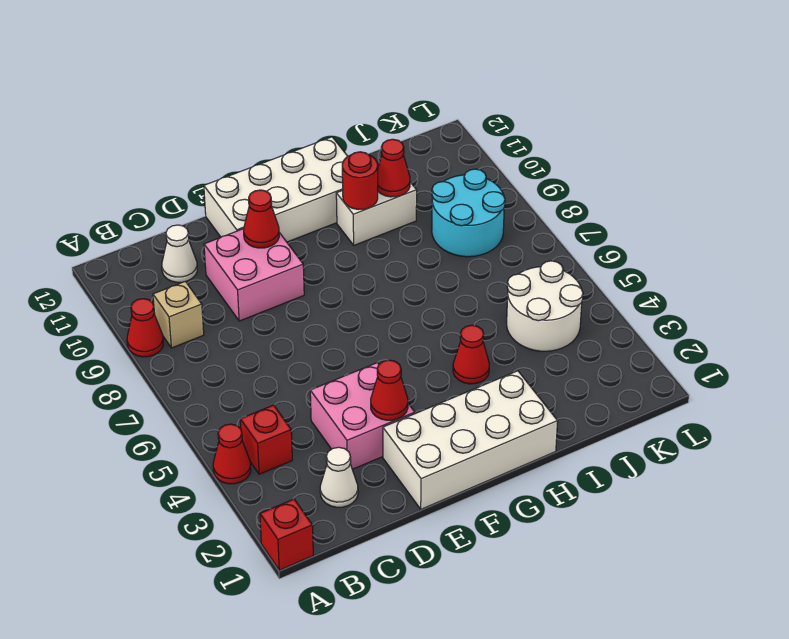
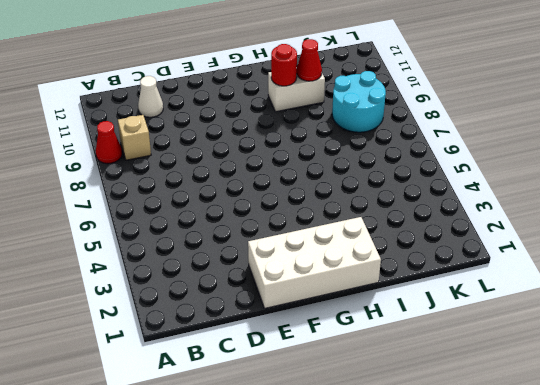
none -> red brick A1 level 1
none -> red cone A4 level 1
none -> red brick B4 level 1

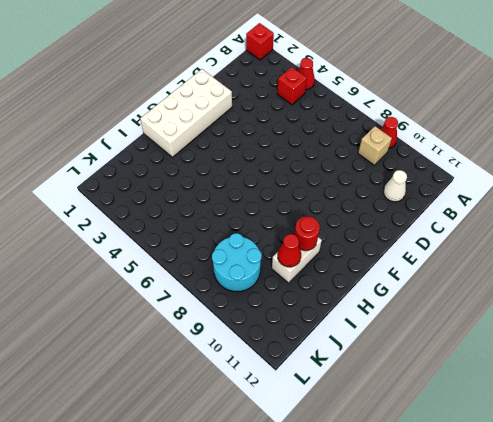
none -> white cone C2 level 1
none -> pink brick D3:E4 level 1
none -> pink brick D9:E10 level 1

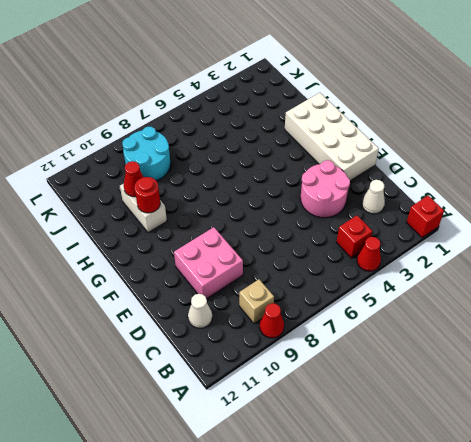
pink round brick D3:E4 level 1 -> pink brick D3:E4 level 1
none -> white brick E11:H12 level 1
none -> red cone H4 level 1
none -> white round brick J4:K5 level 1

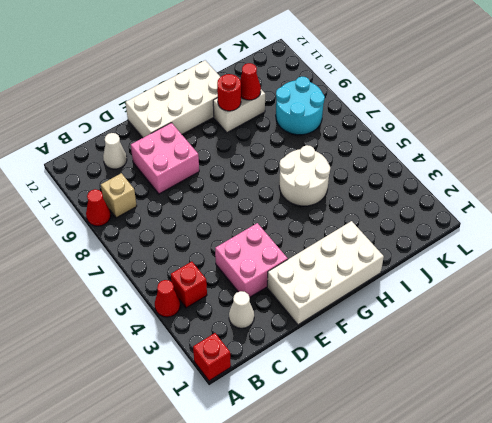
white round brick H5:I6 level 1 -> white round brick J4:K5 level 1
none -> red cone H4 level 1
none -> red cone E3 level 2
none -> red cone E10 level 2

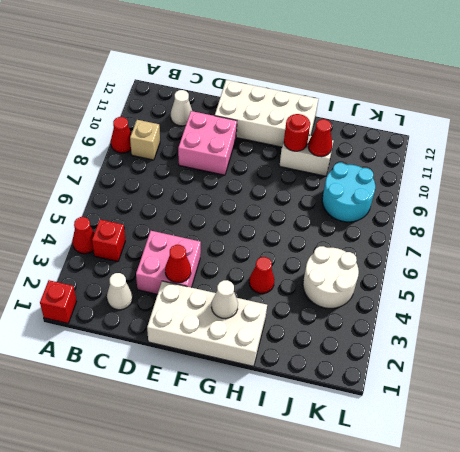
white cone G2 level 2 -> none
none -> red cone E10 level 2

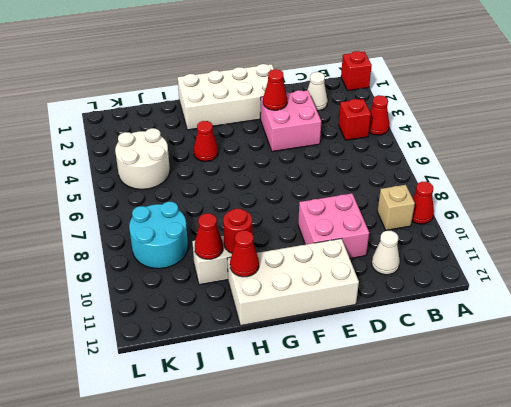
red cone H11 level 2 -> red cone E10 level 2

